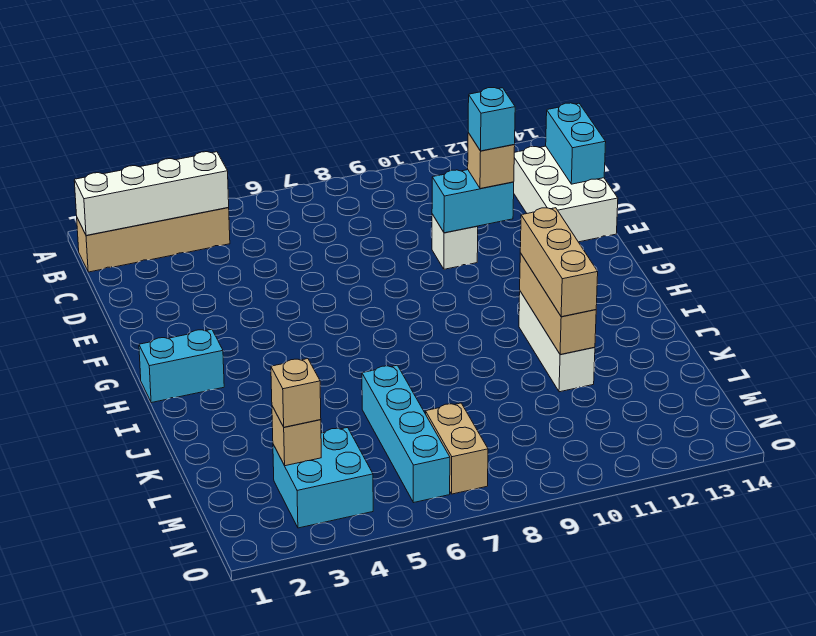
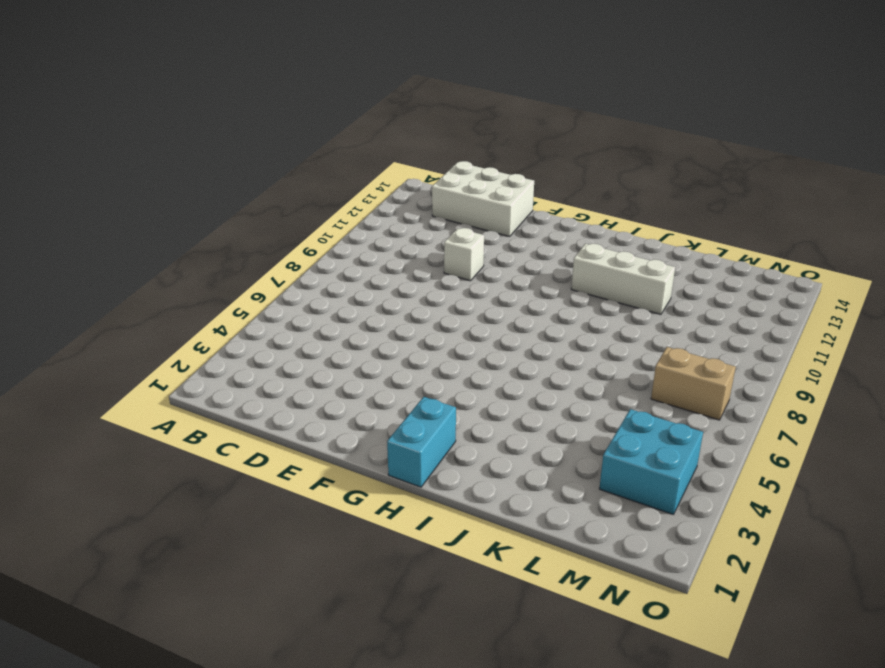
none -> tan brick B1:B4 level 1
none -> cyan brick K6:N6 level 1
none -> white brick B1:B4 level 2

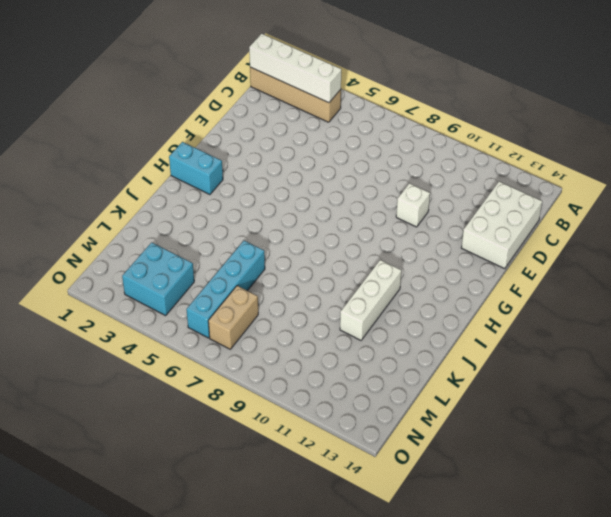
none -> cyan brick C14:D14 level 2
none -> cyan brick E10:E11 level 2
none -> tan brick I11:K11 level 2

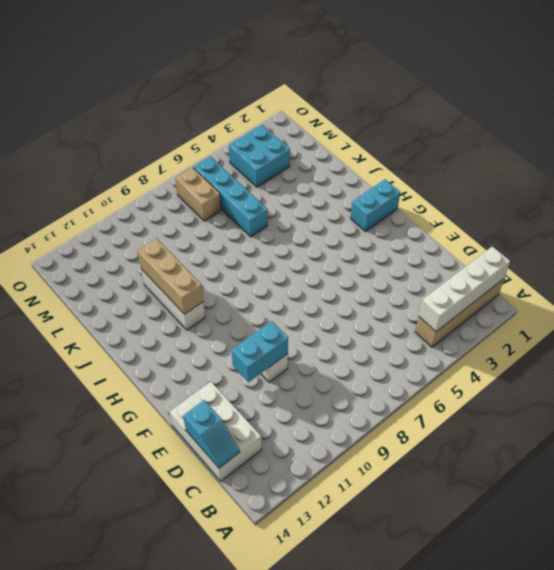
cyan slope C14:D14 level 2 top D -> cyan brick C14:D14 level 2
none -> tan brick M3 level 2
none -> tan brick E11 level 3
none -> tan brick I11:K11 level 3

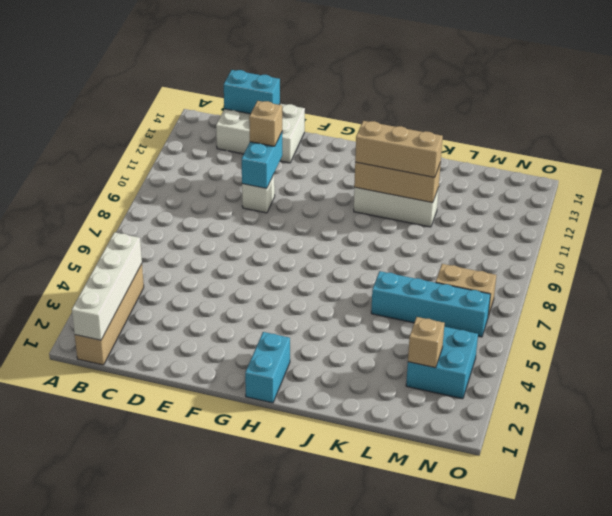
none -> tan brick M3 level 3
none -> cyan brick E11 level 4

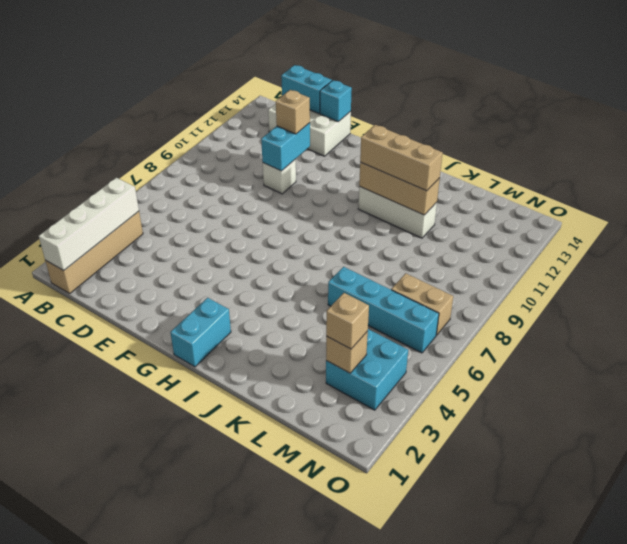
cyan brick E14 level 2 -> cyan brick E11 level 4

